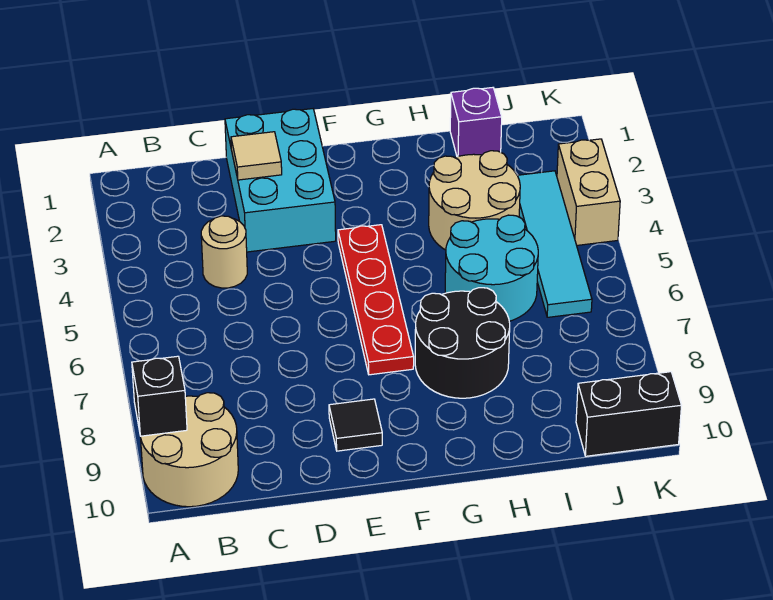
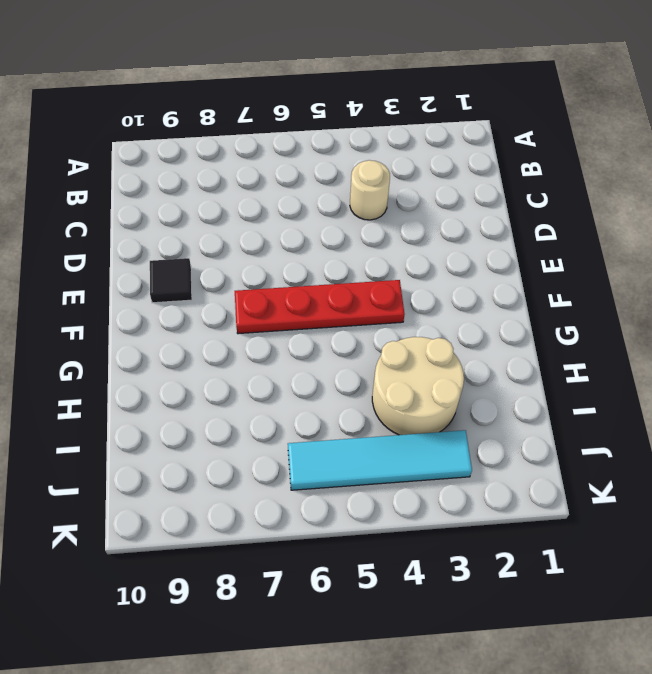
none -> tan round brick A9:B10 level 1
none -> cyan brick D1:E3 level 1
none -> black round brick G7:H8 level 1

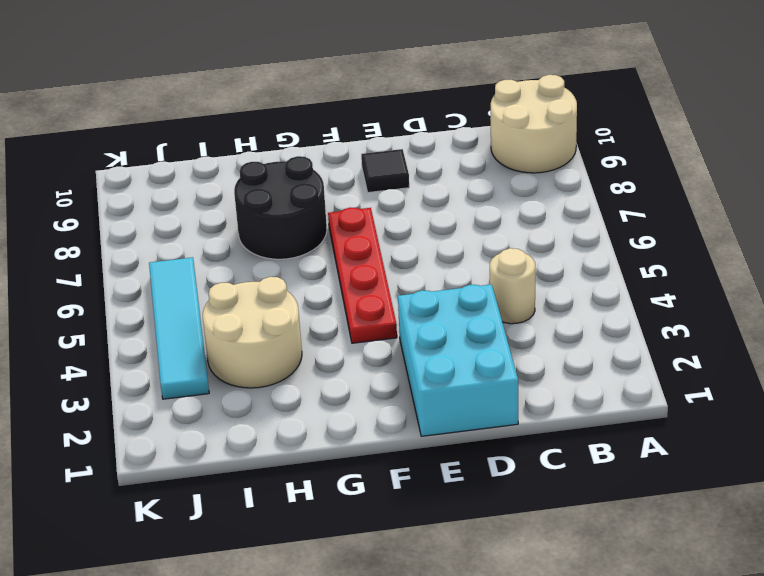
none -> cyan round brick H5:I6 level 1
none -> purple brick I1 level 1
none -> black brick J10:K10 level 1

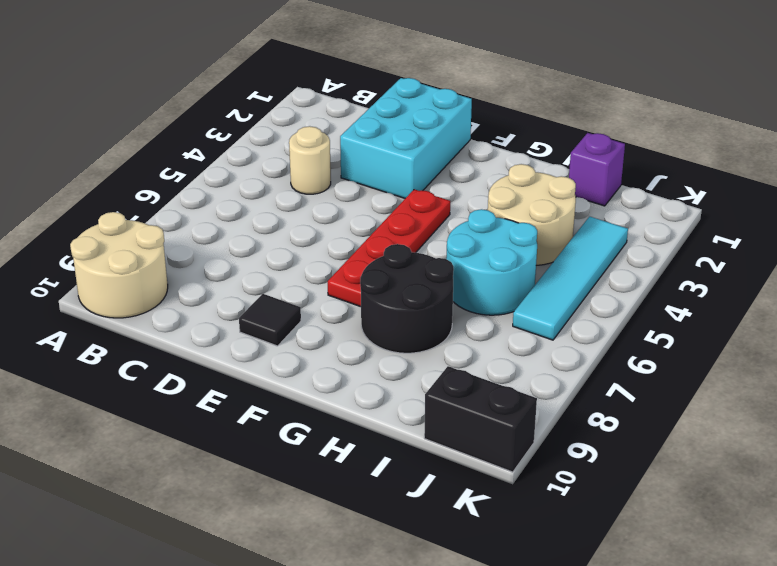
none -> tan brick K3:K4 level 1
none -> black brick A9 level 2
none -> tan tile D2 level 2

